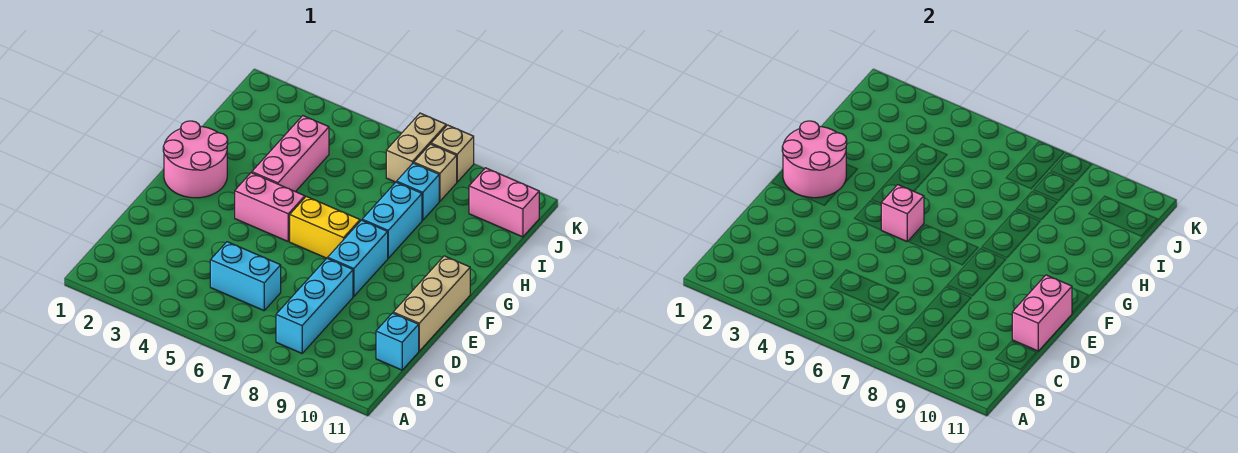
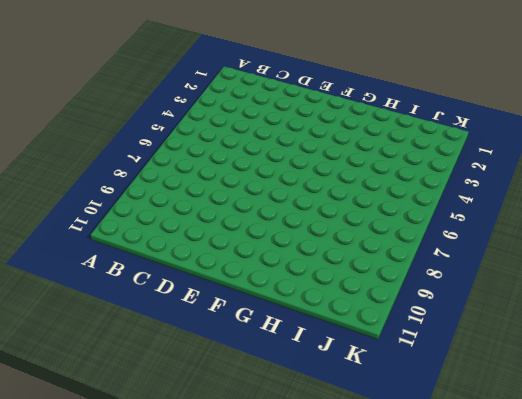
none -> cyan brick B8:D8 level 1
none -> cyan brick C5:C6 level 1
none -> cyan brick C11 level 1

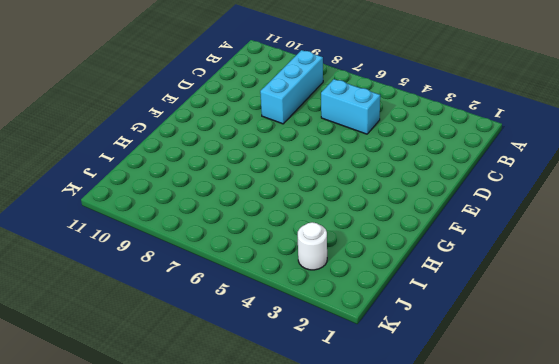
white round brick J3 level 1 -> none
none -> cyan brick C11 level 1
none -> tan brick D11:F11 level 1
none -> cyan brick E8:F8 level 1

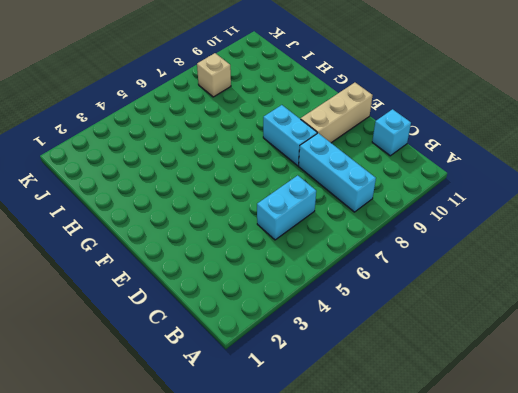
tan brick E9:E11 level 1 -> tan brick D11:F11 level 1
none -> pink round brick F1:G2 level 1
none -> pink brick F4:F5 level 1
none -> yellow brick F6:F7 level 1

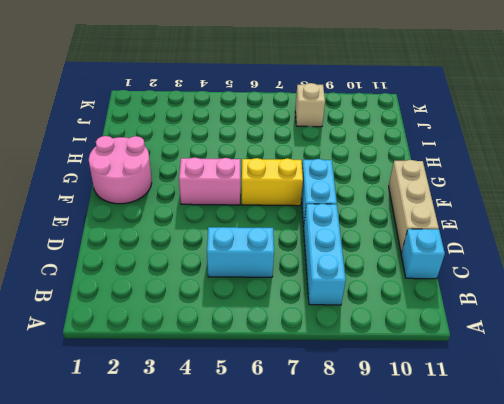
none -> pink brick G4:I4 level 1
none -> cyan brick G8:H8 level 1
none -> cyan brick I8 level 1

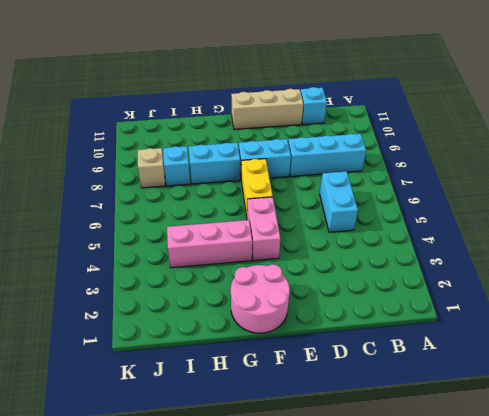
none -> tan brick J7:K7 level 1
none -> pink brick J10:J11 level 1
none -> tan brick K8 level 1

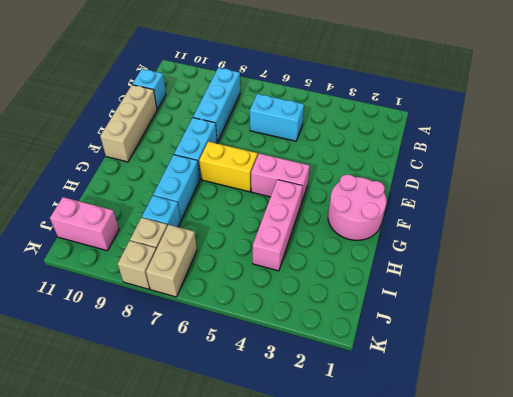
none -> pink brick D11:E11 level 2
none -> pink round brick F1:G2 level 2
none -> pink brick F5 level 2

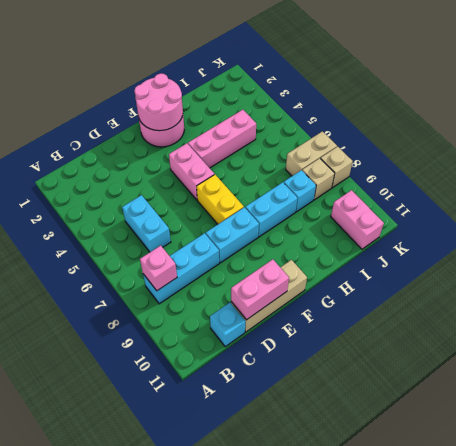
pink brick B8 level 2 -> pink brick F5 level 2

